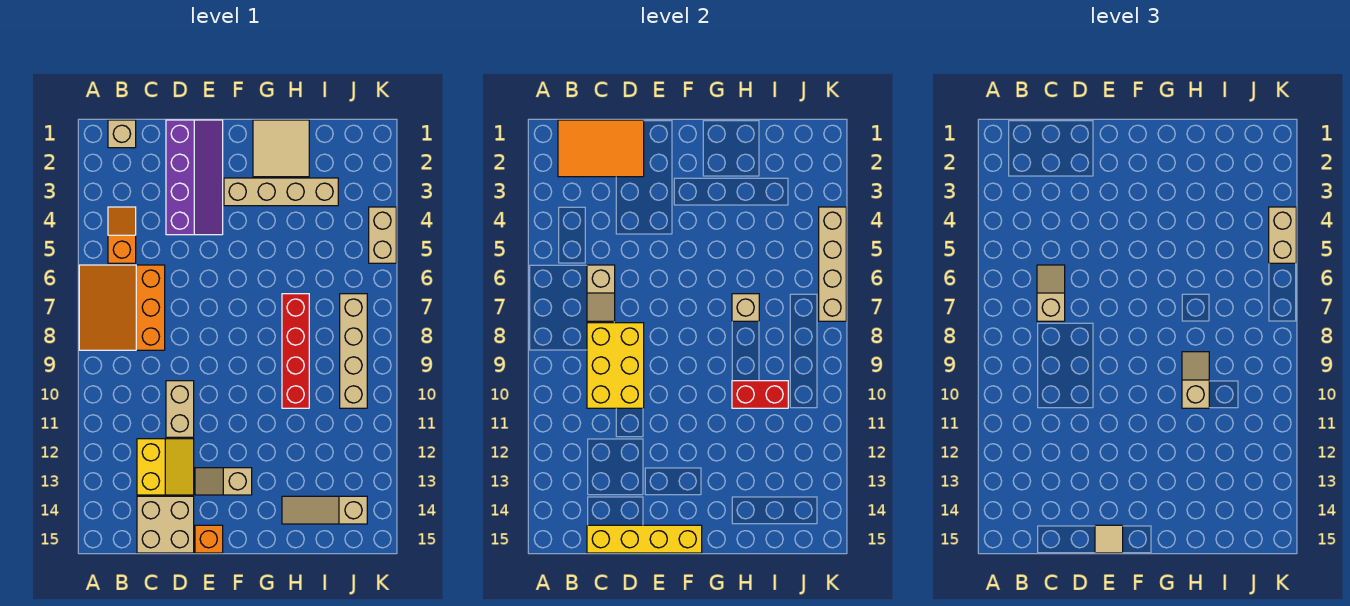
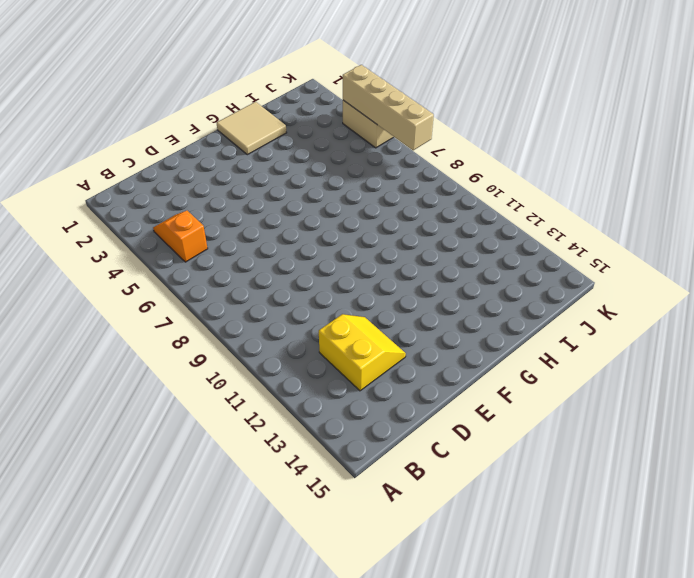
none -> orange slope A6:C8 level 1 top C
none -> tan brick B1 level 1
none -> tan brick C14:D15 level 1

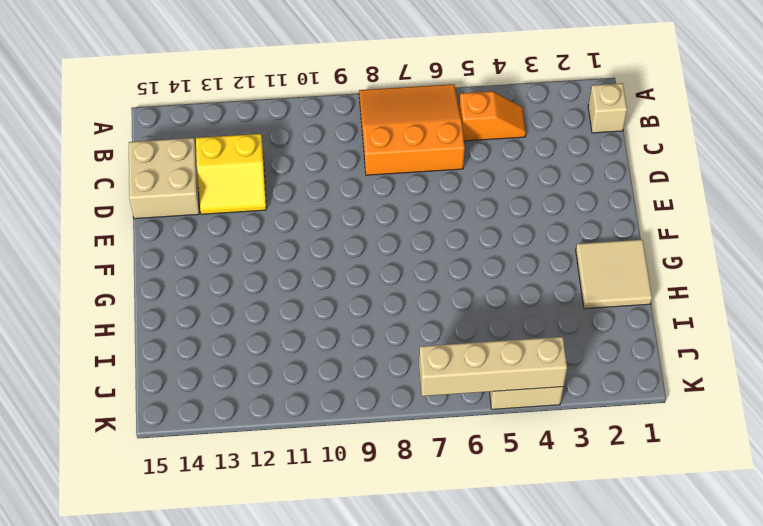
none -> purple slope D1:E4 level 1 top D
none -> tan brick D10:D11 level 1
none -> tan slope E13:F13 level 1 top F

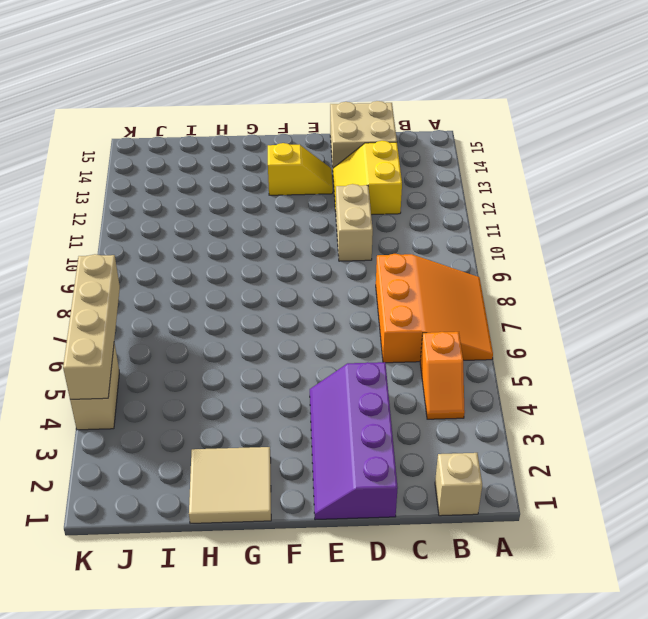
yellow slope E13:F13 level 1 top F -> tan slope E13:F13 level 1 top F
none -> orange brick E15 level 1
none -> tan brick F3:I3 level 1
none -> red brick H7:H10 level 1

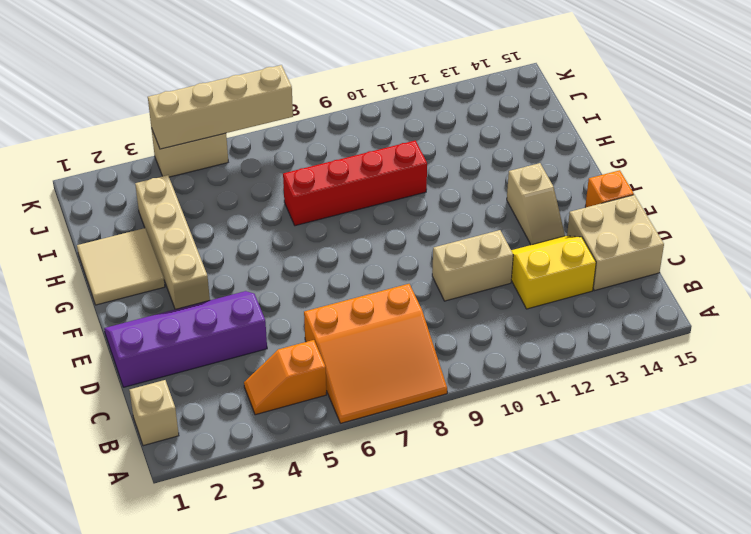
none -> tan slope H14:J14 level 1 top J
none -> tan brick J7:J10 level 1
none -> orange tile B1:D2 level 2

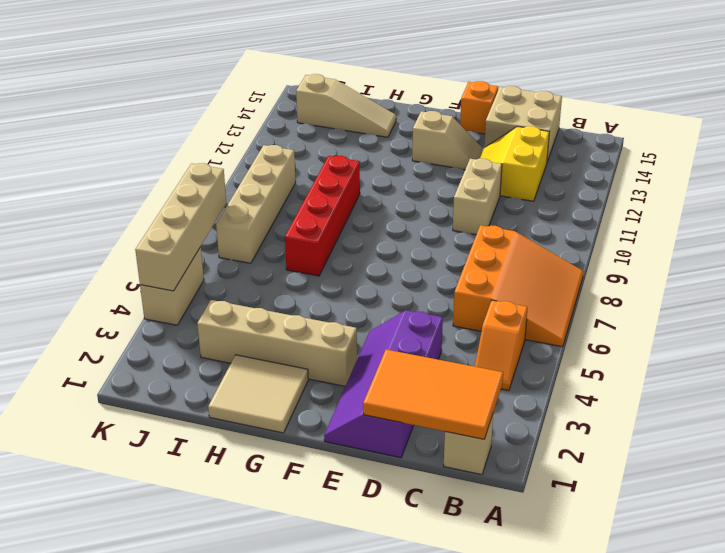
none -> tan slope C6:C7 level 2 top 6
none -> yellow brick C8:D10 level 2
none -> yellow brick C15:F15 level 2

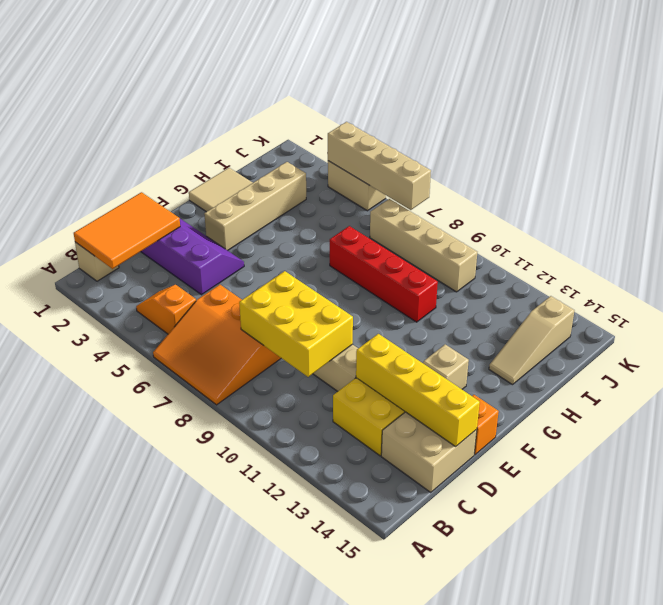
yellow brick D12:D15 level 2 -> yellow brick C15:F15 level 2
none -> tan slope C6:C7 level 2 top 6
none -> tan brick H7 level 2
none -> red brick H10:I10 level 2

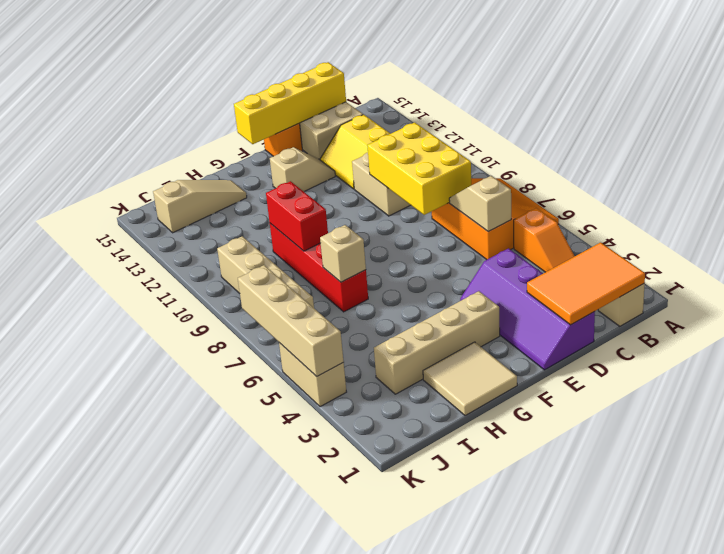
red brick H9:H10 level 2 -> red brick H10:I10 level 2
none -> tan slope C6:C7 level 3 top 7
none -> tan tile E15 level 3
none -> tan slope H9:H10 level 3 top 10

